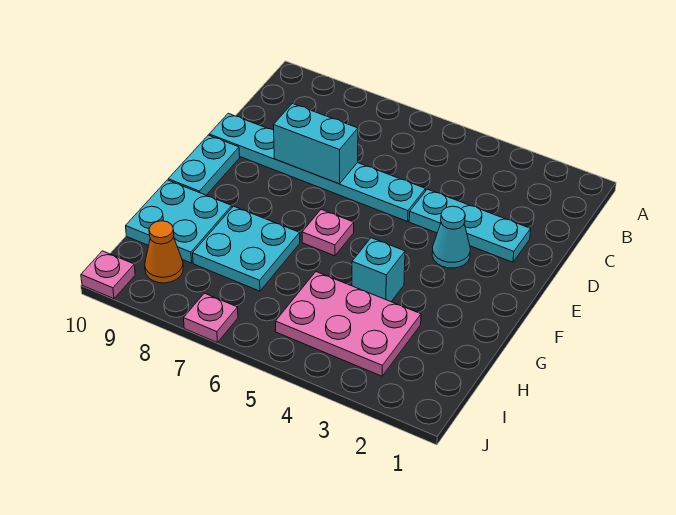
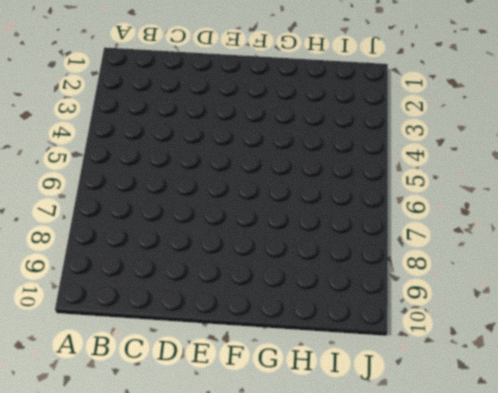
none -> cyan plate D2:D4 level 1
none -> cyan plate D5:D10 level 1
none -> cyan cone E3 level 1

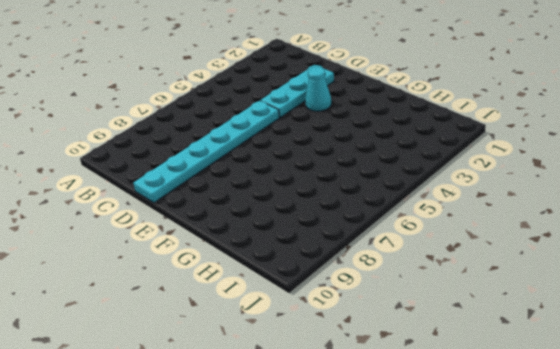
none -> cyan plate E10:F10 level 1
none -> pink plate F6 level 1
none -> cyan brick G4 level 1

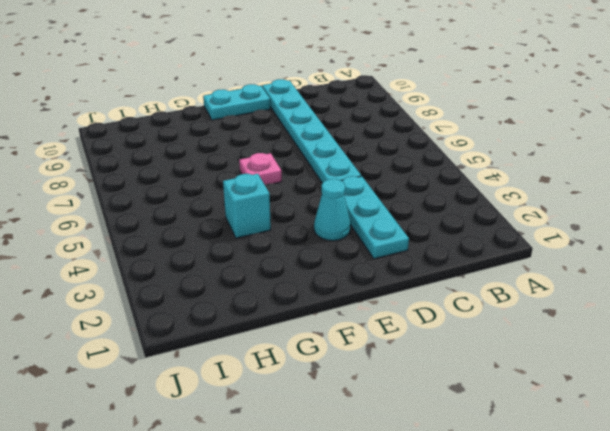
none -> cyan plate G7:H8 level 1
none -> cyan plate G9:H10 level 1
none -> pink plate H3:I5 level 1

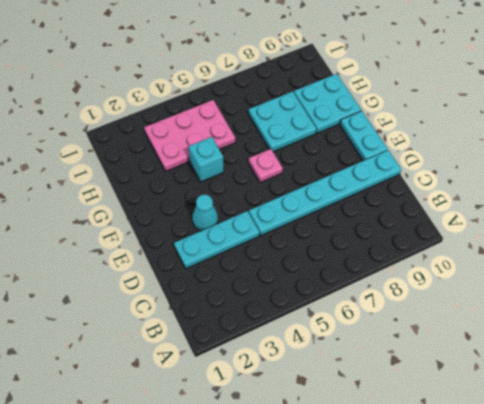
none -> orange cone I9 level 1
none -> pink plate J7 level 1
none -> pink plate J10 level 1

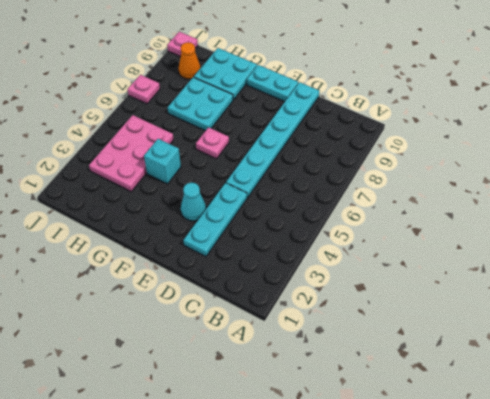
none -> cyan brick D7:D8 level 2

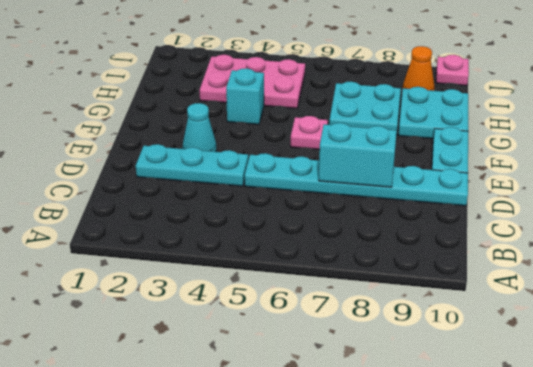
none -> pink plate J7 level 1

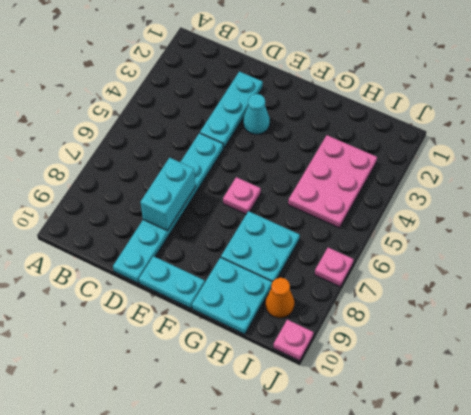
none -> cyan brick G4 level 1

